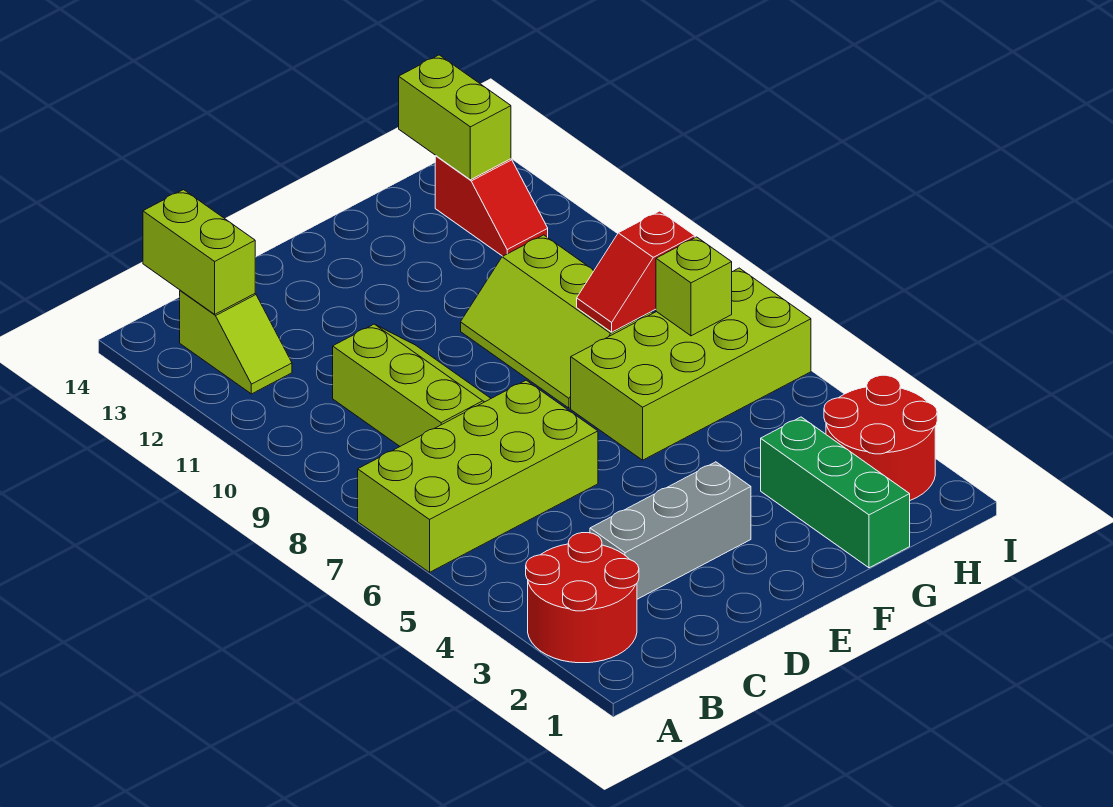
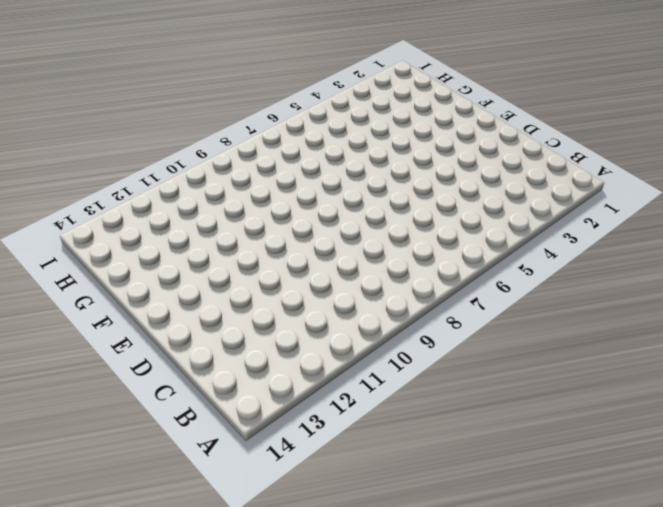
none -> red round brick A2:B3 level 1
none -> lime brick A6:D7 level 1
none -> lime slope B12:B13 level 1 top 13

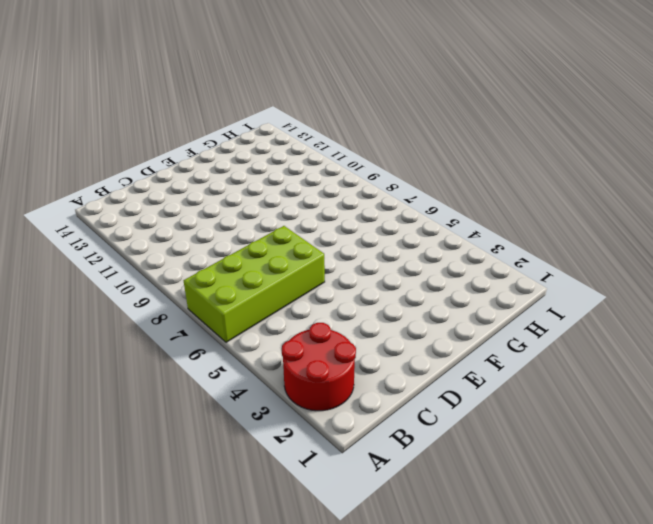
none -> lime slope B12:B13 level 1 top 13
none -> grey brick C3:E3 level 1
none -> lime slope C8:D10 level 1 top C

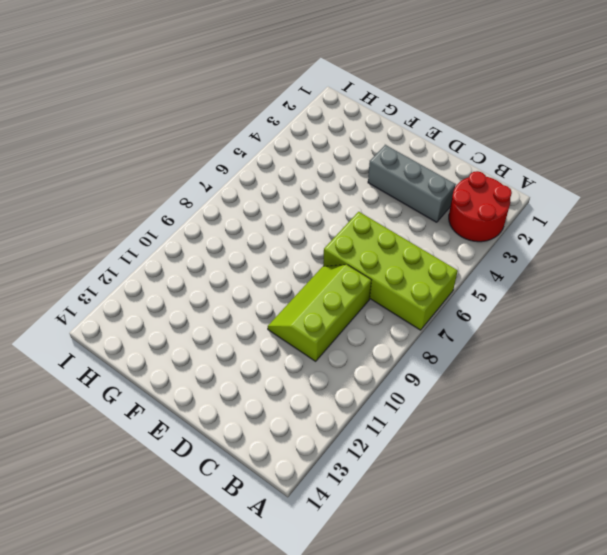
none -> lime slope B12:B13 level 1 top 13
none -> lime brick F6:I7 level 1
none -> lime slope F8:G10 level 1 top G

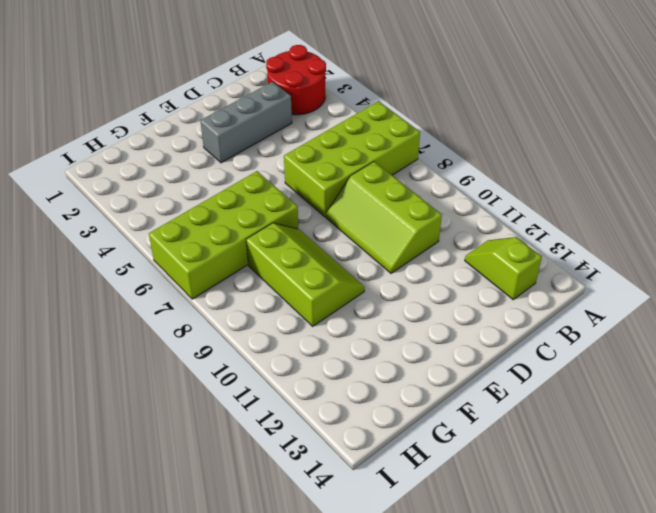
none -> green brick G1:G3 level 1
none -> red round brick H2:I3 level 1
none -> red slope H12:H13 level 1 top 13

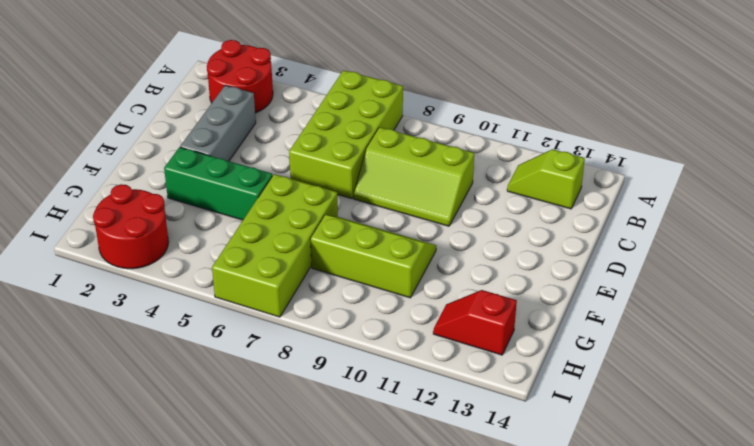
green brick F3:F5 level 1 -> green brick G1:G3 level 1
none -> lime brick B13:B14 level 2
none -> red slope G8:H8 level 2 top H
none -> lime brick H7 level 2

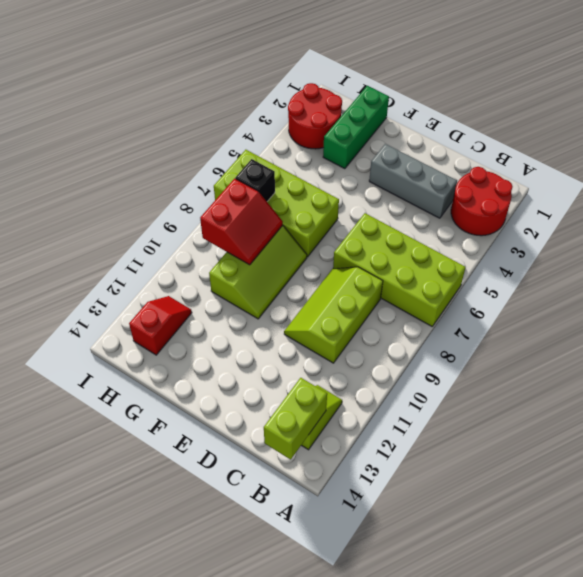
red slope G8:H9 level 2 top H -> red slope G8:H8 level 2 top H
black brick H7 level 2 -> lime brick H7 level 2
none -> lime brick H13:H14 level 2

